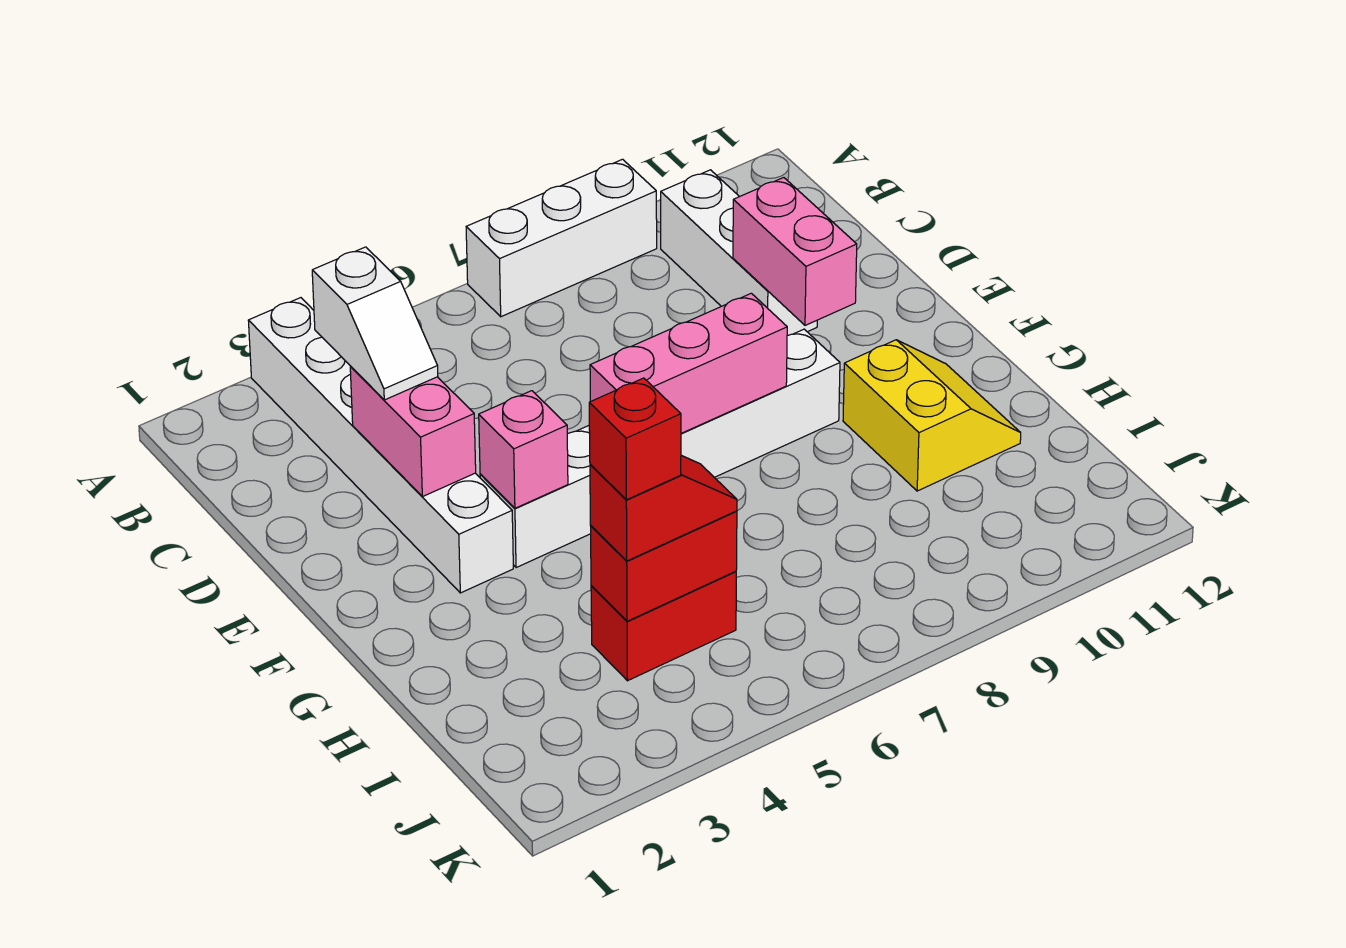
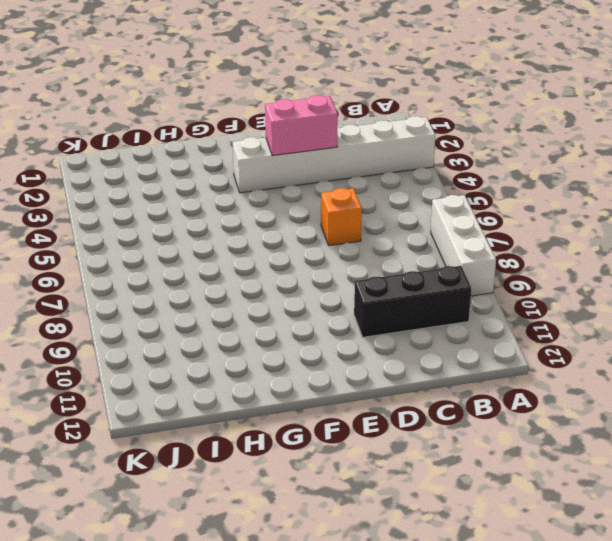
black brick B10:D10 level 1 -> white brick B10:D10 level 1
orange brick D6 level 1 -> none
none -> white brick F4:F9 level 1
none -> yellow slope G10:H11 level 1 top 10
none -> red brick I4:I5 level 1

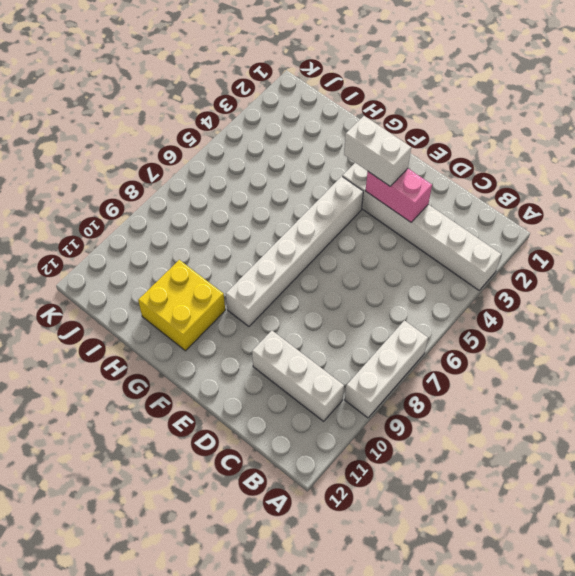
white brick E3:F3 level 3 -> none
yellow brick G10:H11 level 1 -> yellow slope G10:H11 level 1 top 10
none -> red brick I4:I5 level 1
none -> pink brick D10:E10 level 2
none -> pink brick F4 level 2

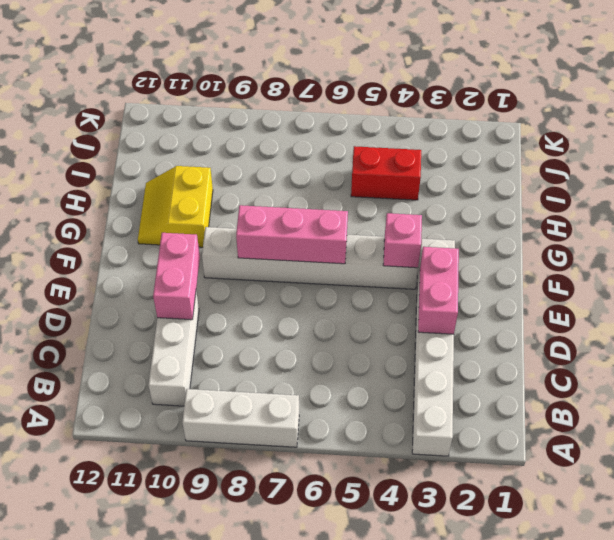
none -> red brick I4:I5 level 2
none -> white slope C3:D3 level 3 top C
none -> red slope I4:I5 level 3 top 4

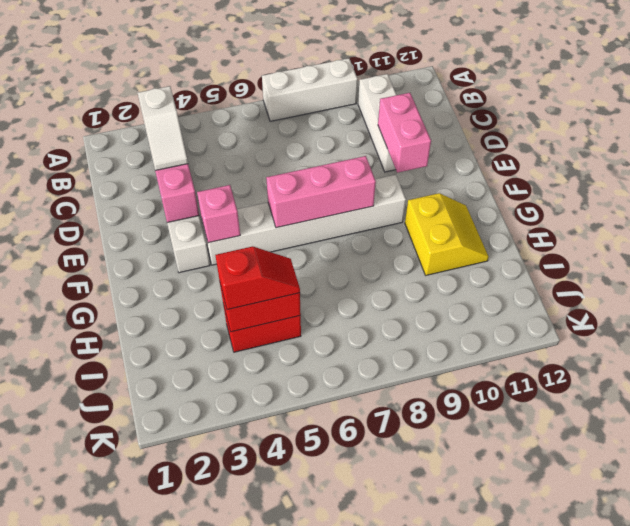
none -> red brick I4 level 4

